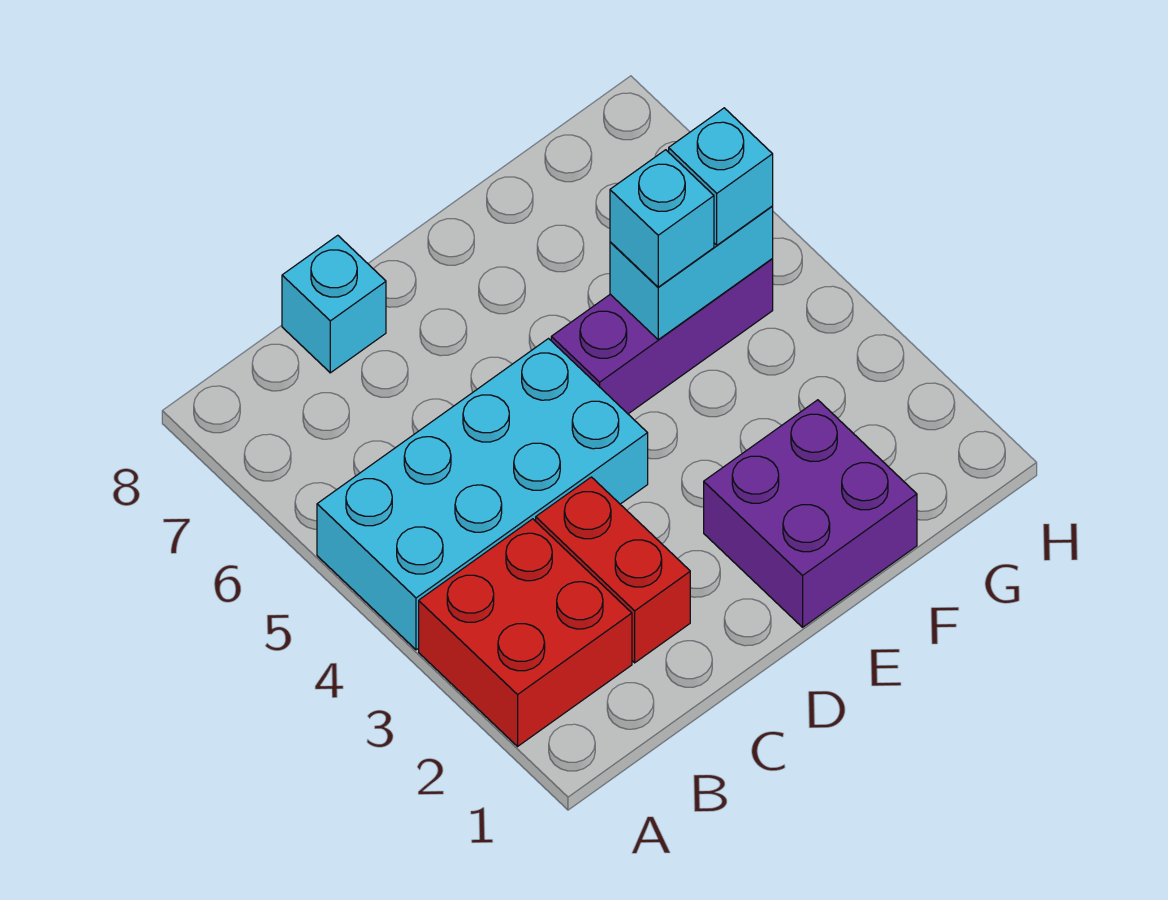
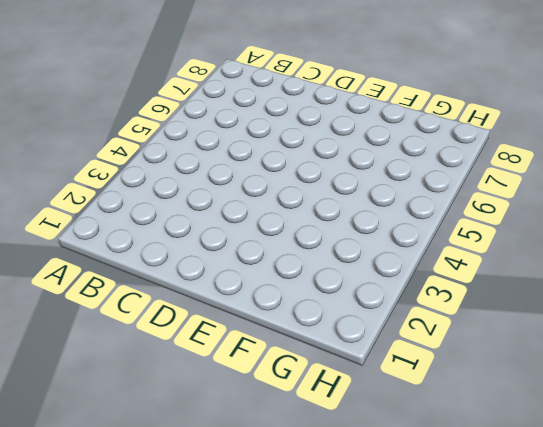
none -> red brick A2:B3 level 1
none -> cyan brick A4:D5 level 1

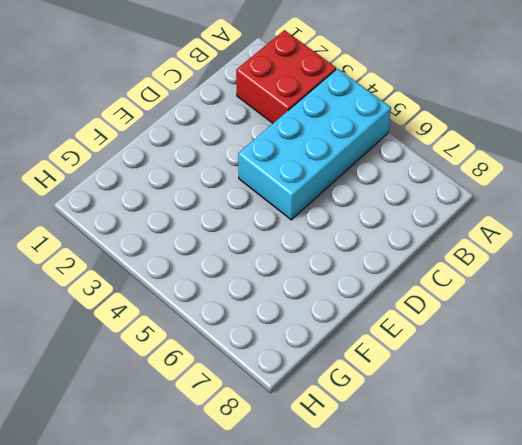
none -> red brick C2:C3 level 1
none -> cyan brick C8 level 1

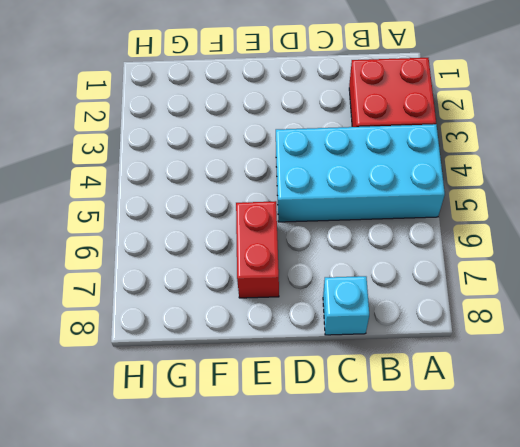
red brick E6:E7 level 1 -> red brick C2:C3 level 1
none -> purple brick E1:F2 level 1
none -> purple brick E5:G5 level 1

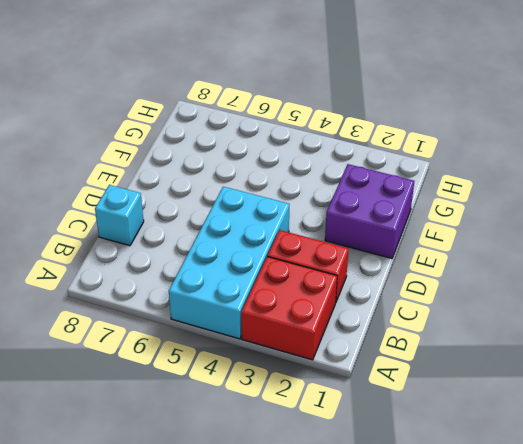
none -> purple brick E5:G5 level 1
none -> cyan brick F5:G5 level 2

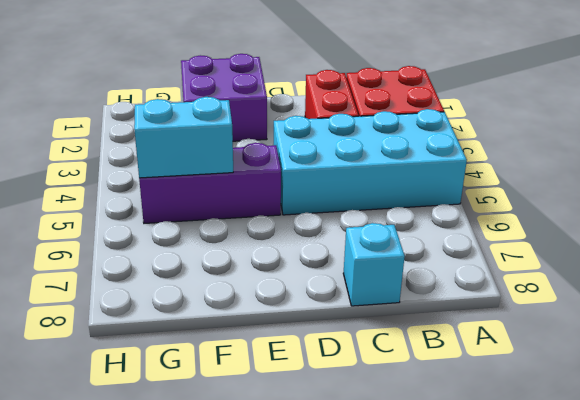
none -> cyan brick F5 level 3
none -> cyan brick G5 level 3

